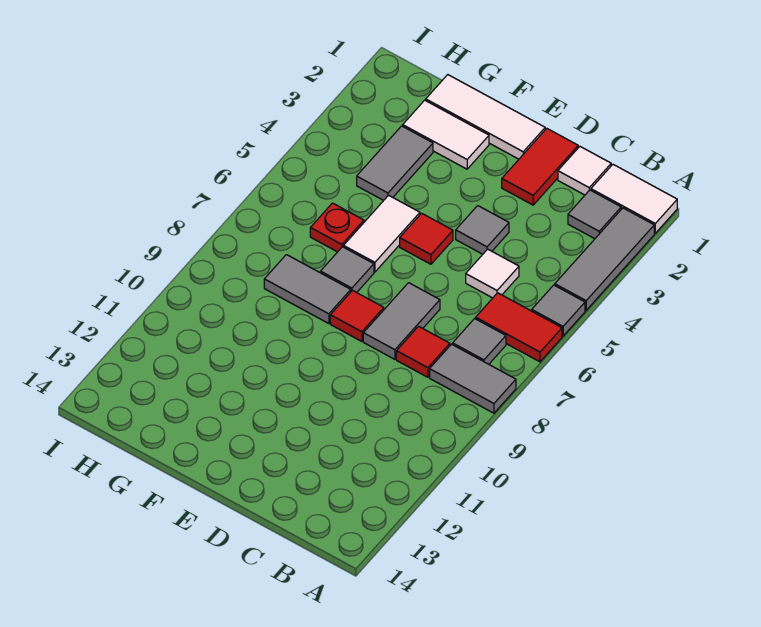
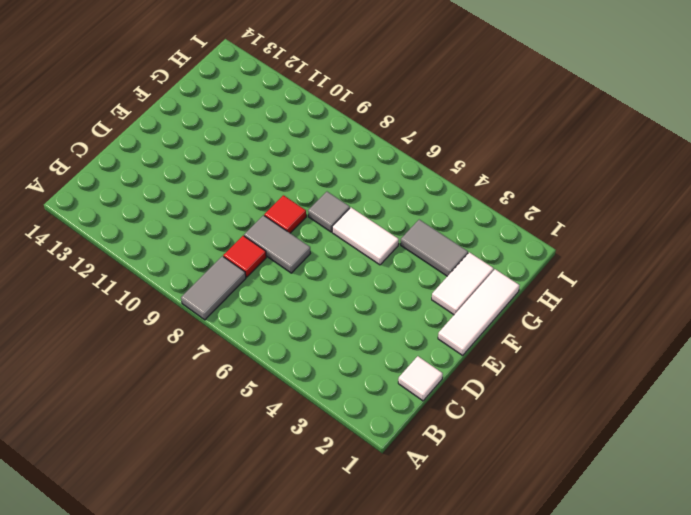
none -> white tile A1:B1 level 1
none -> grey tile A2:A4 level 1
none -> grey tile A5 level 1

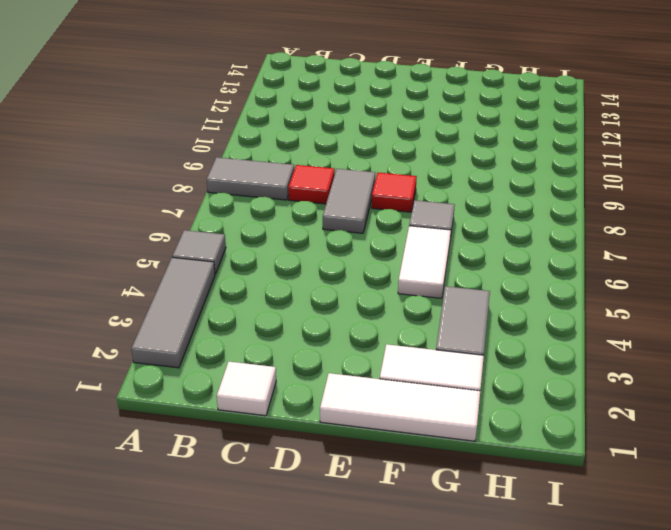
none -> white tile A1:B1 level 1
none -> red tile A6:B6 level 1
none -> grey tile B2 level 1

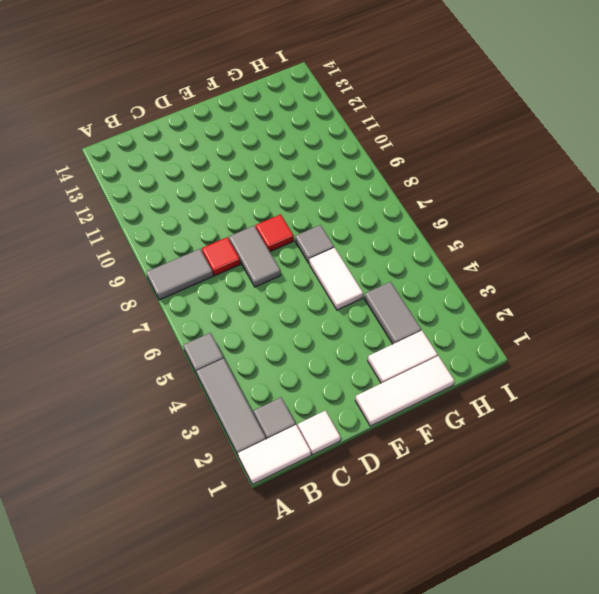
none -> red tile A6:B6 level 1
none -> grey tile B7 level 1
none -> white tile C5 level 1

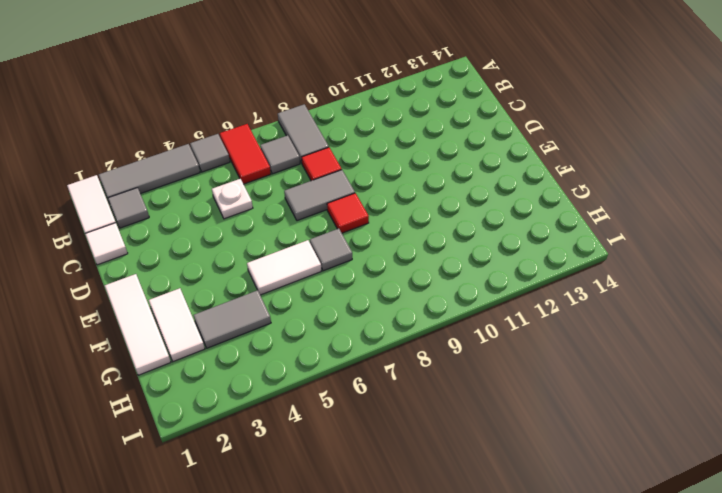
white plate C5 level 1 -> white tile C5 level 1
none -> red tile D1:D2 level 1
none -> grey tile D4 level 1
none -> red tile E5 level 1

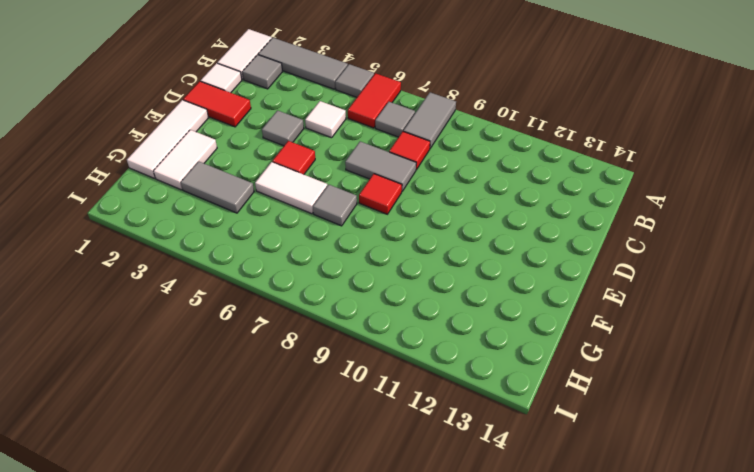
none -> grey tile F8:G8 level 1
none -> red plate G6 level 1

